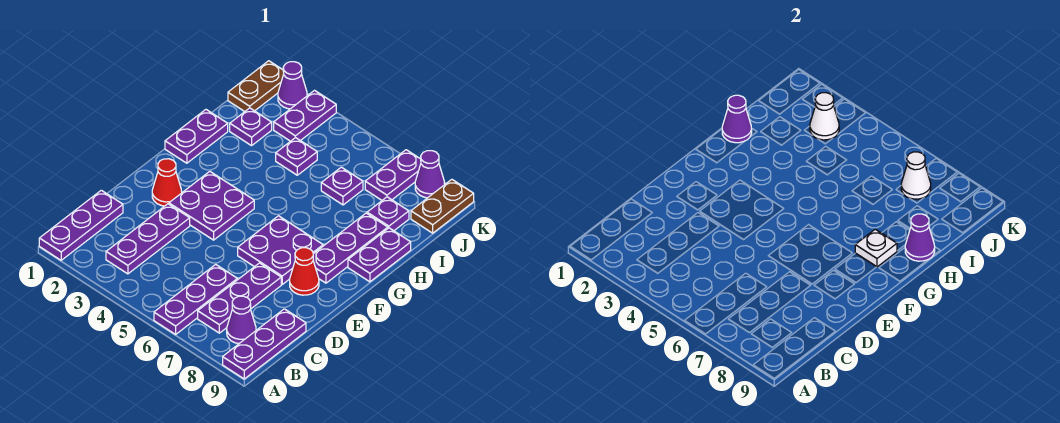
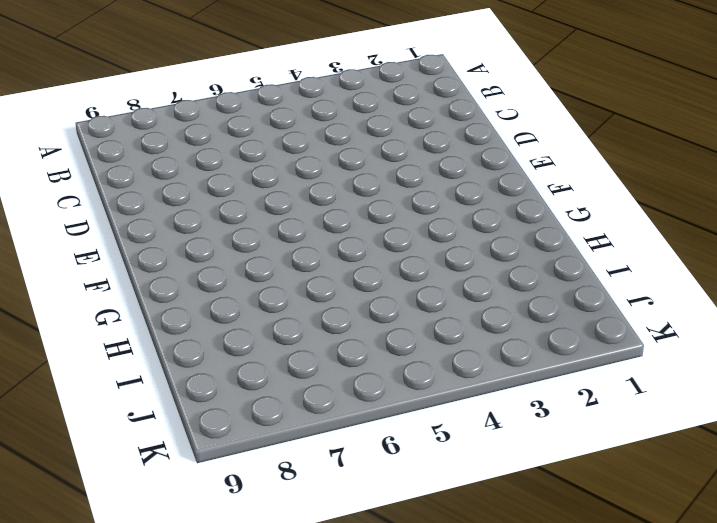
none -> purple plate A1:C1 level 1
none -> purple plate A6:C6 level 1
none -> purple plate A9:C9 level 1

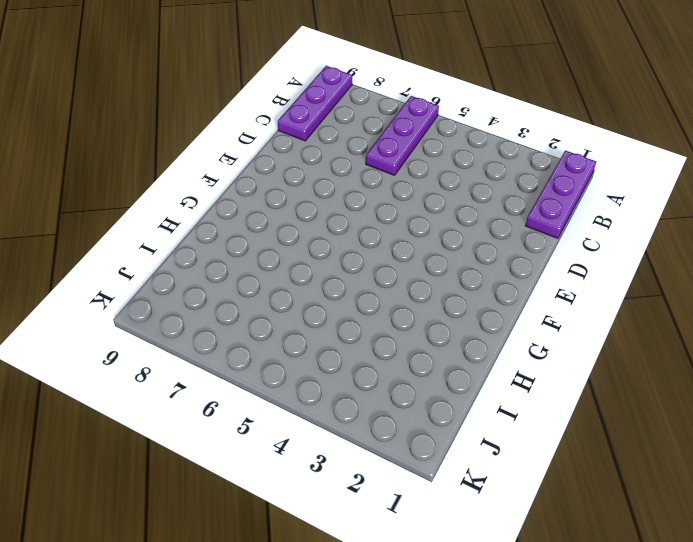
none -> purple plate B3:D3 level 1
none -> purple plate B7:D7 level 1
none -> purple cone B8 level 1

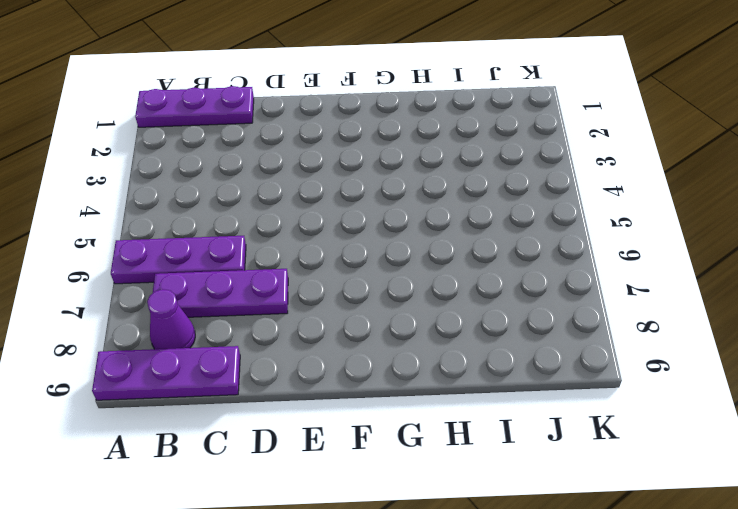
none -> purple plate B3:D3 level 1
none -> red cone E2 level 1
none -> purple plate E3:F4 level 1

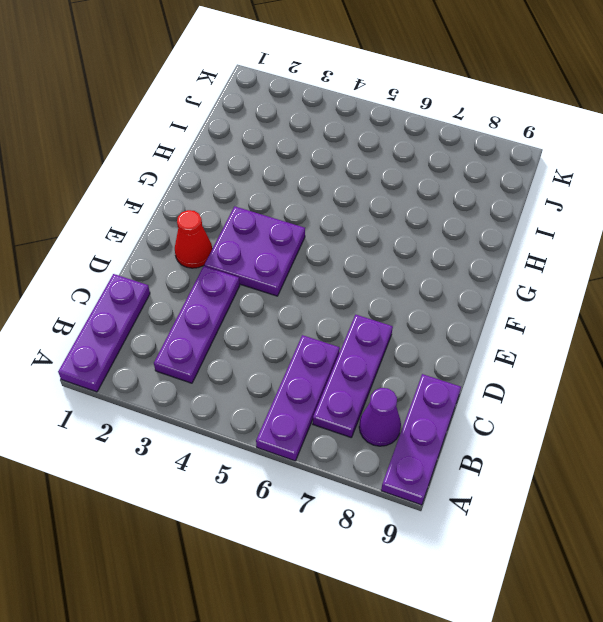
none -> purple plate E6:F7 level 1
none -> red cone E8 level 1
none -> purple plate F8:H8 level 1

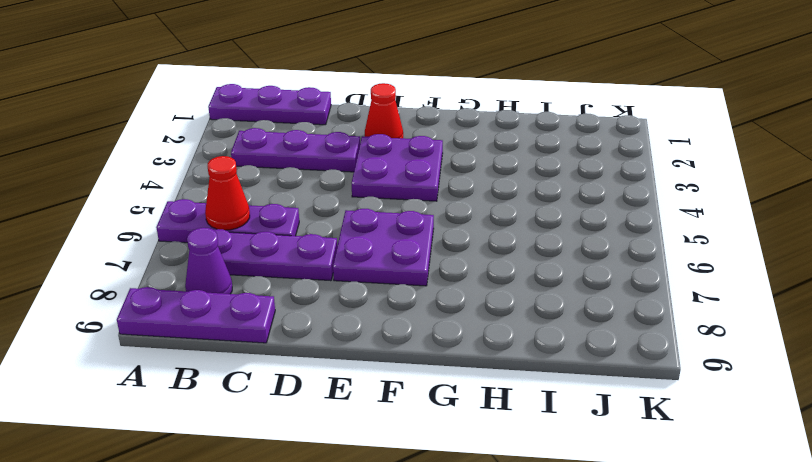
red cone B6 level 2 -> red cone E8 level 1
none -> purple plate F8:H8 level 1
none -> purple plate G1:H1 level 1
none -> purple plate G9:H9 level 1

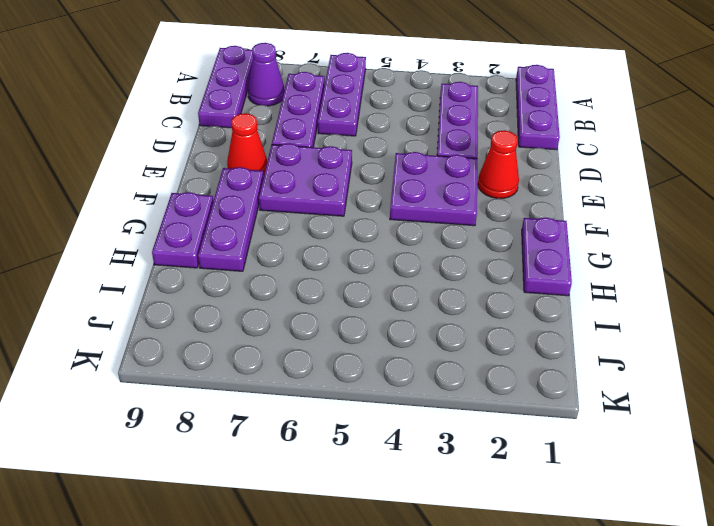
none -> purple plate I2 level 1
none -> purple plate I4 level 1
none -> purple plate I6 level 1

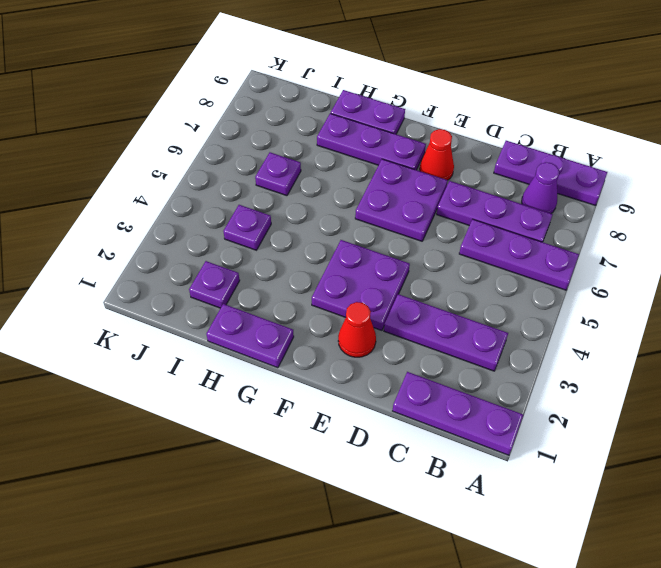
none -> purple plate I8 level 1
none -> brown plate J1:K1 level 1
none -> purple plate J3:K3 level 1

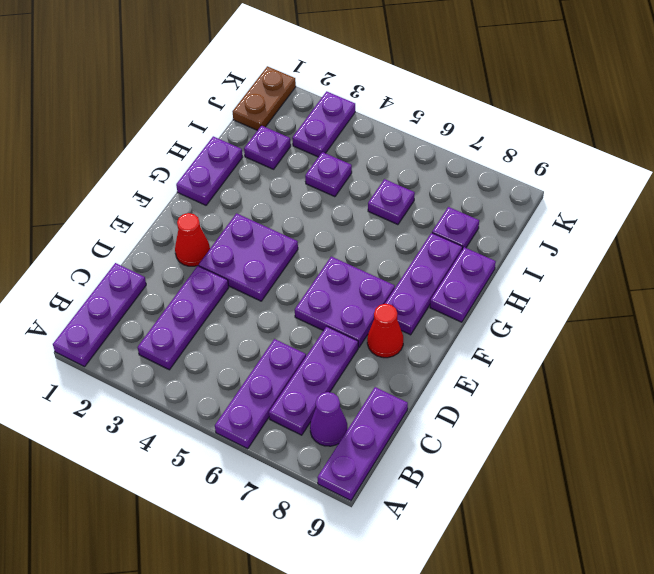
none -> purple plate J7:K7 level 1
none -> brown plate J9:K9 level 1
none -> purple cone K2 level 1

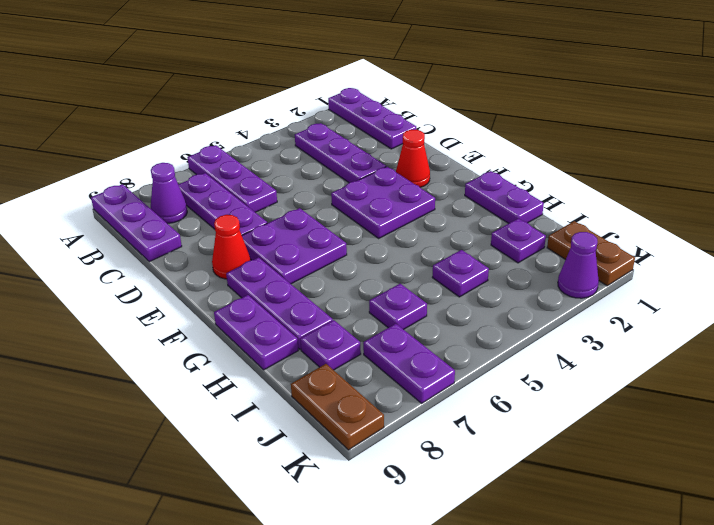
none -> purple plate J3:K3 level 1
none -> purple cone K8 level 1
none -> white plate G8 level 2

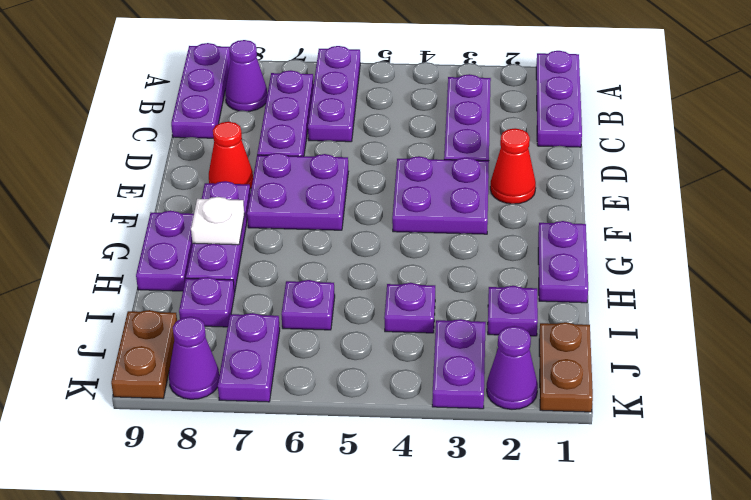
none -> purple cone H1 level 2
none -> purple cone H9 level 2
none -> white cone J3 level 2

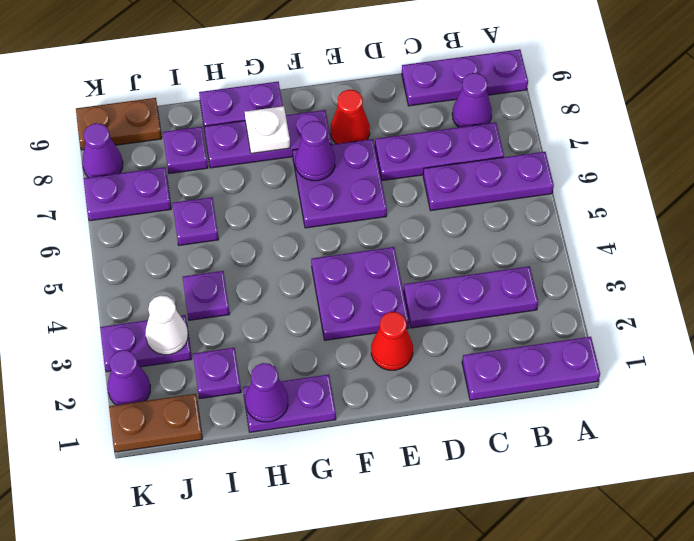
purple cone F7 level 2 -> purple cone H9 level 2
none -> white cone J7 level 2

